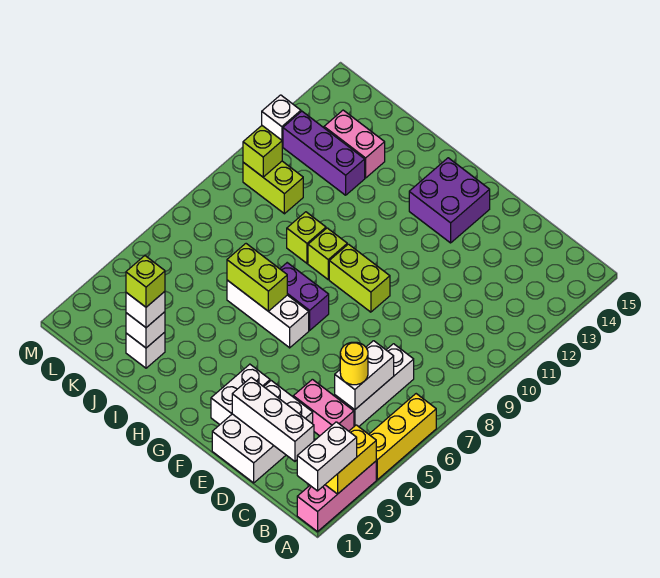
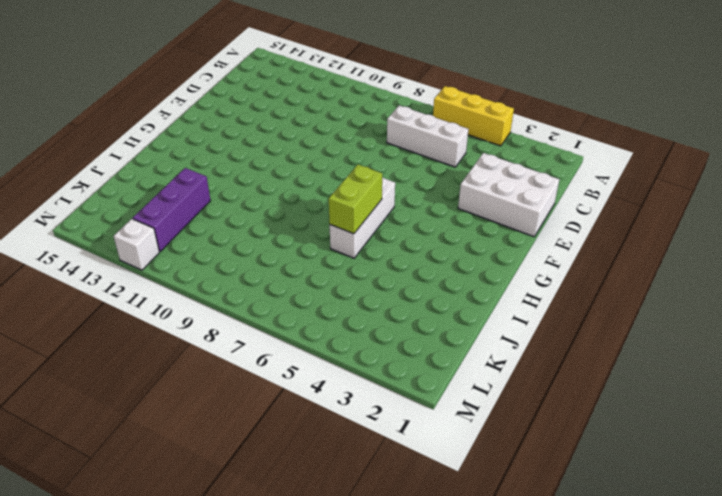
none -> pink brick A1:A3 level 1
none -> pink brick C4:D4 level 1
none -> white brick F2:F3 level 1

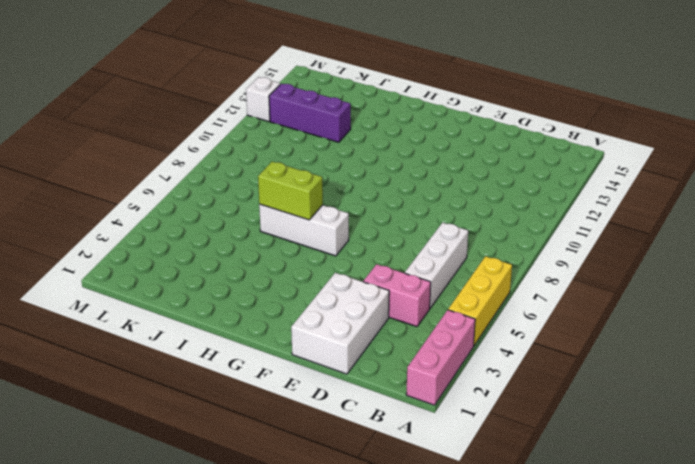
none -> white brick F2:F3 level 1
none -> lime brick F9:G9 level 1
none -> purple brick F13:G14 level 1

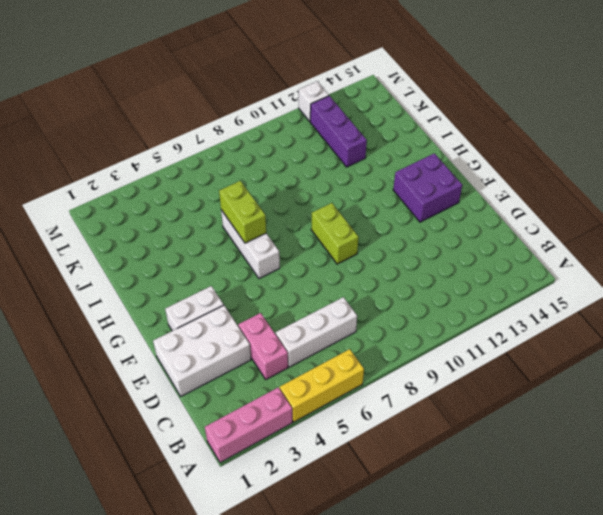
none -> purple brick G7:H7 level 1
none -> lime brick H9 level 1
none -> lime brick I9 level 1

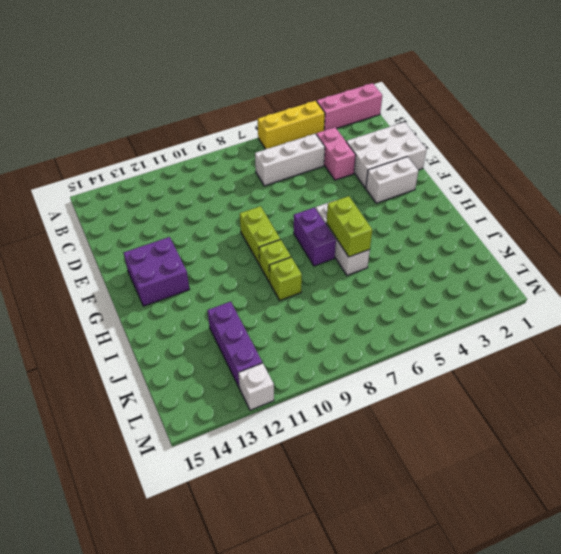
none -> white brick J2 level 1
none -> pink brick J13:K13 level 1
none -> lime brick K10:L10 level 1

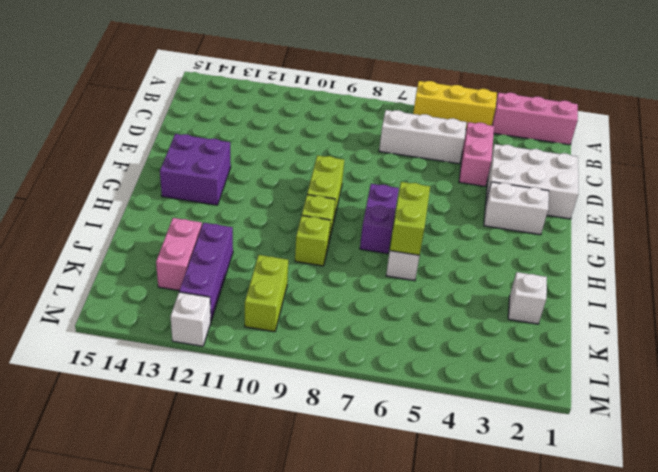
none -> yellow brick A2:A3 level 2
none -> white brick C2:E2 level 2
none -> white brick C5:C6 level 2

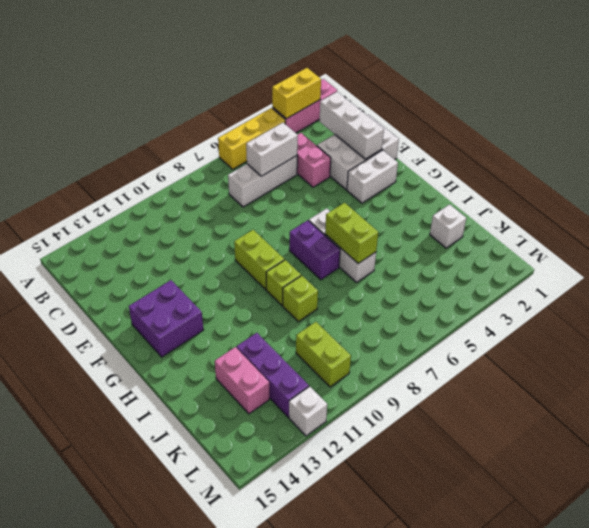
none -> white brick J2 level 2
none -> lime brick L10 level 2
none -> white brick A1:A2 level 3

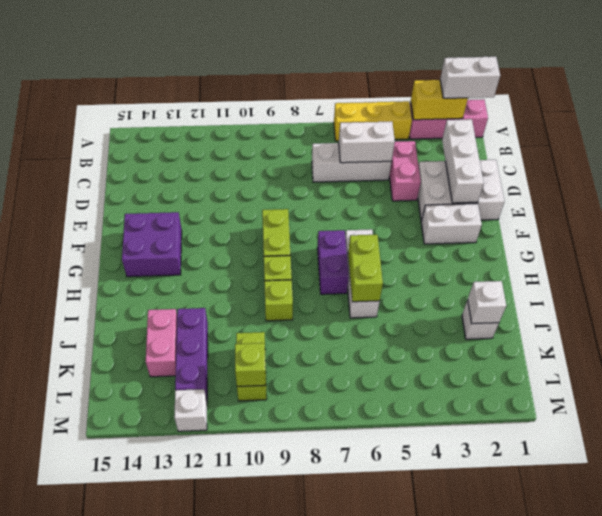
none -> yellow round brick C5 level 3
none -> white brick J2 level 3
none -> lime brick J2 level 4

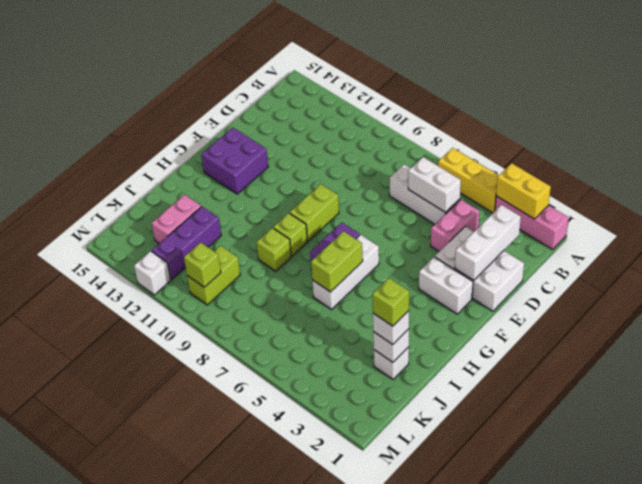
none -> white brick A1:A2 level 3
none -> yellow round brick C5 level 3

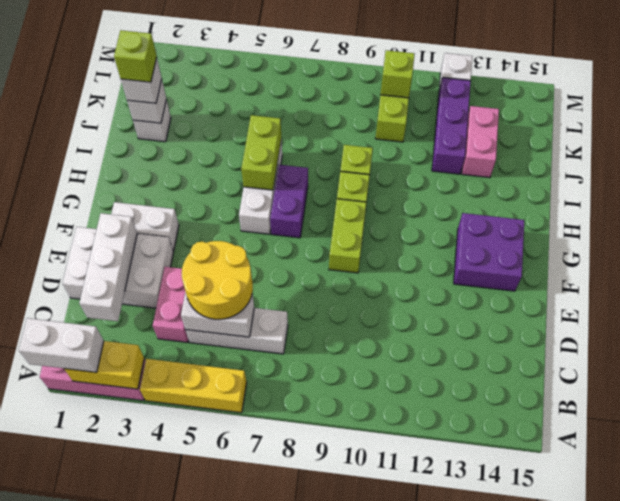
yellow round brick C5:D6 level 3 -> yellow round brick C5 level 3

